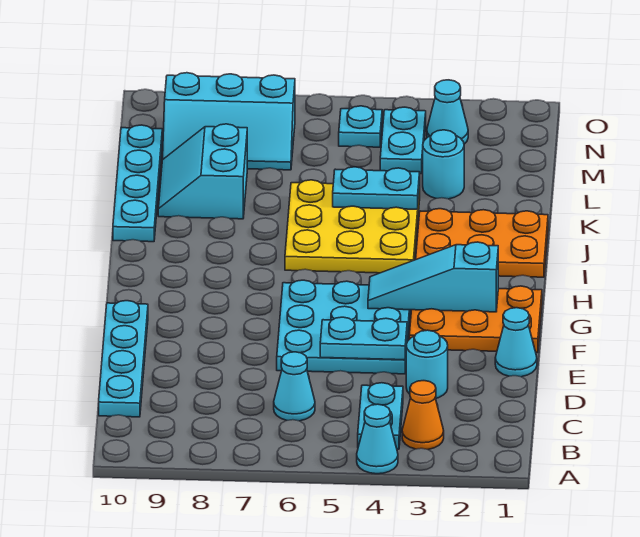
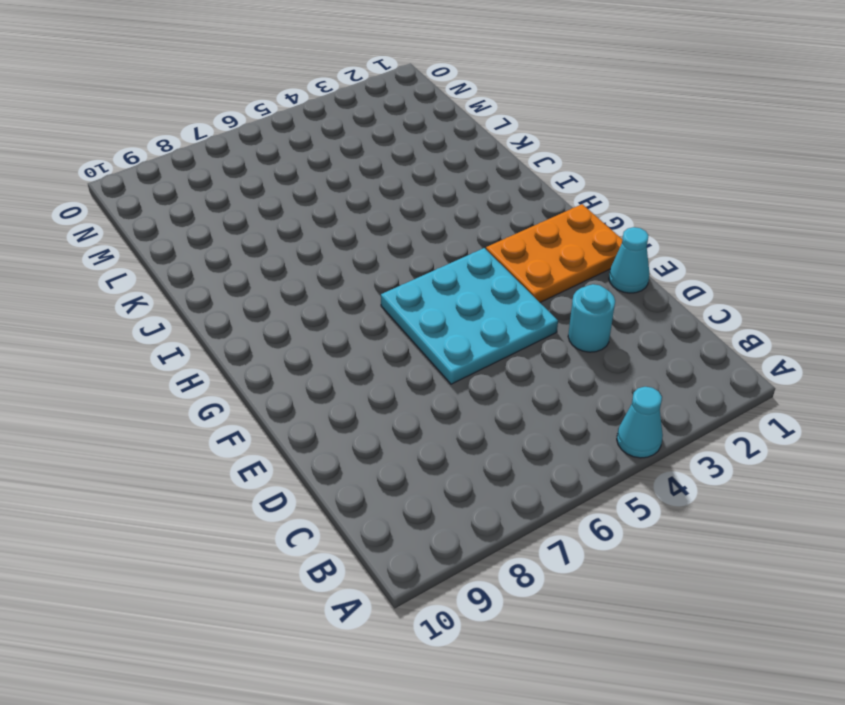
none -> orange cone B3 level 1
none -> cyan plate B4:C4 level 1
none -> cyan cone C6 level 1

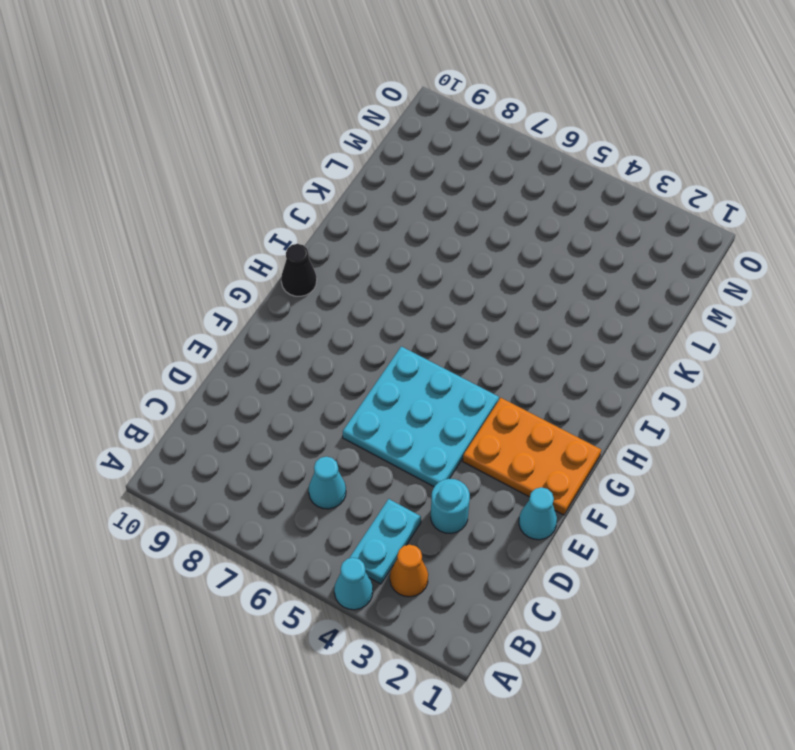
black cone H10 level 1 -> none
none -> cyan plate C10:F10 level 1
none -> orange plate I1:J3 level 1
none -> yellow plate I4:K6 level 1

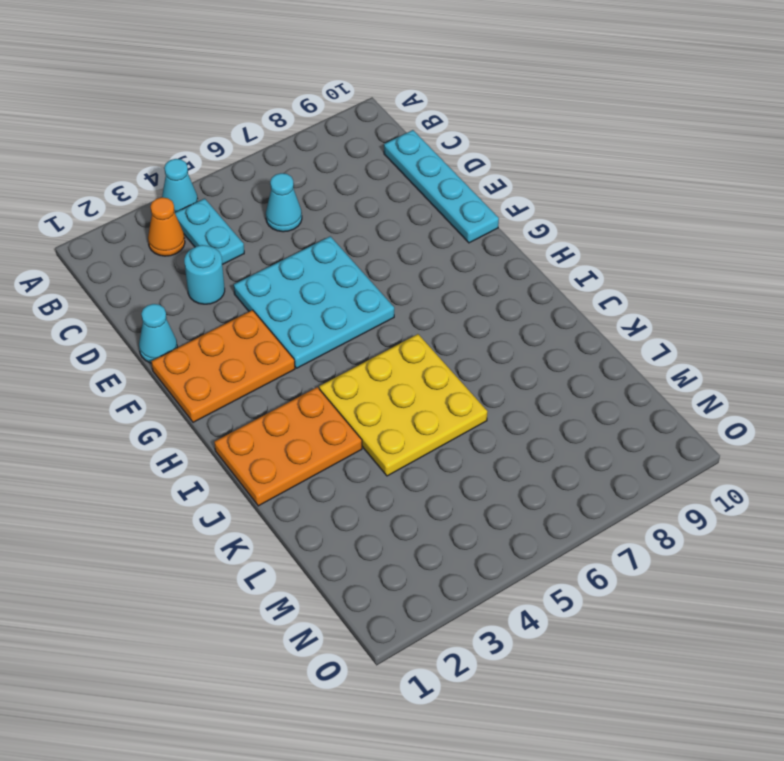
none -> cyan plate J10:M10 level 1
none -> cyan slope K8:L9 level 1 top 8
none -> cyan round brick L3 level 1

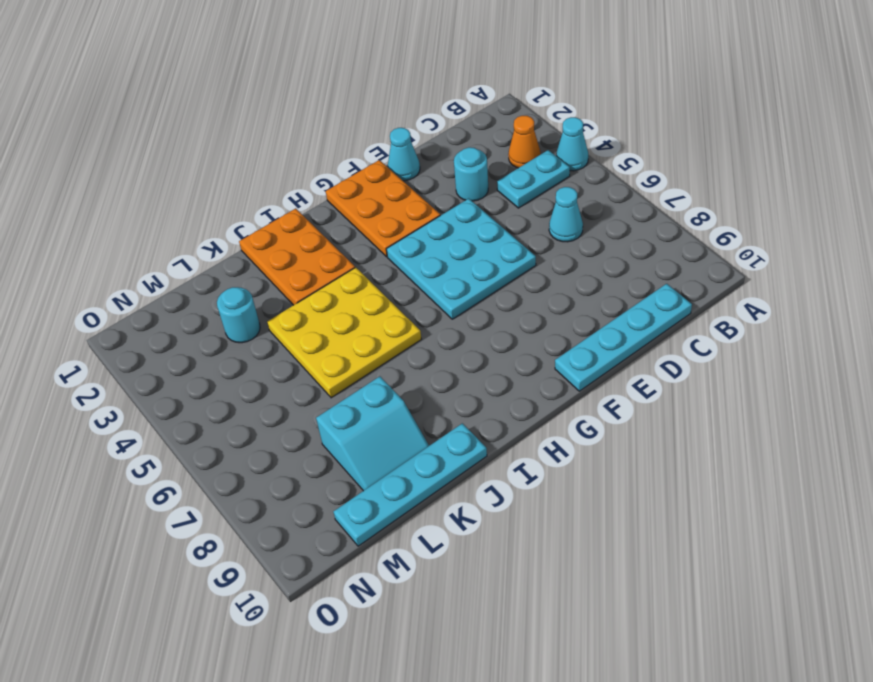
none -> cyan plate M4:N4 level 1
none -> cyan slope M7:N9 level 1 top N
none -> cyan cone N3 level 1

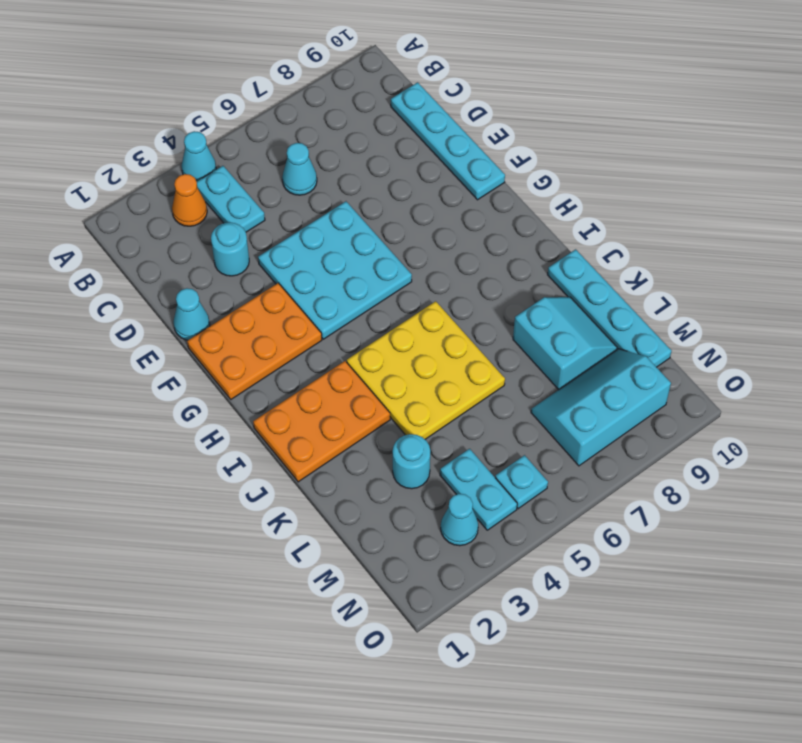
none -> cyan plate E4:E5 level 2
none -> cyan slope G2:G4 level 2 top 2
none -> cyan plate K4:K5 level 2

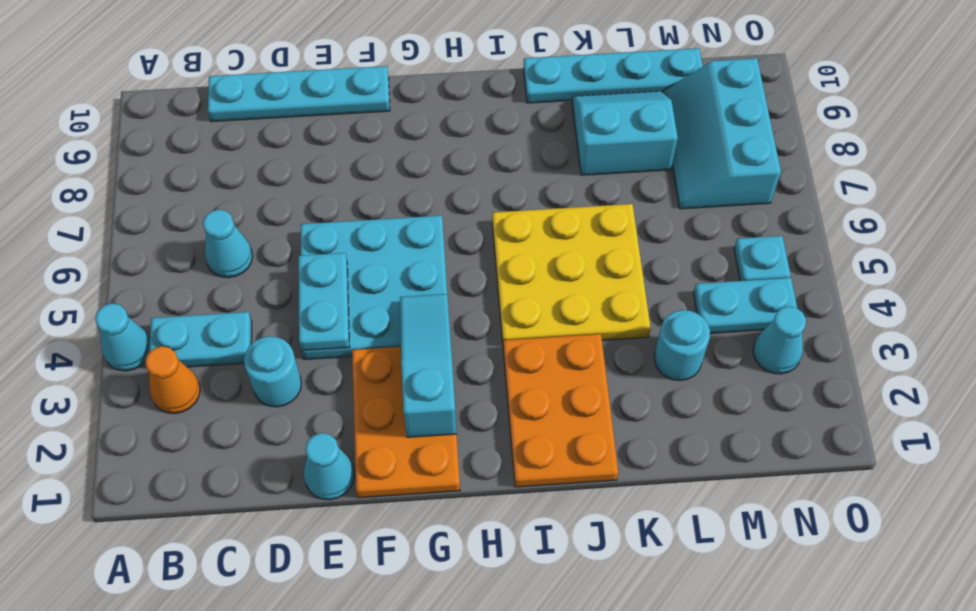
none -> cyan plate K4:K5 level 2

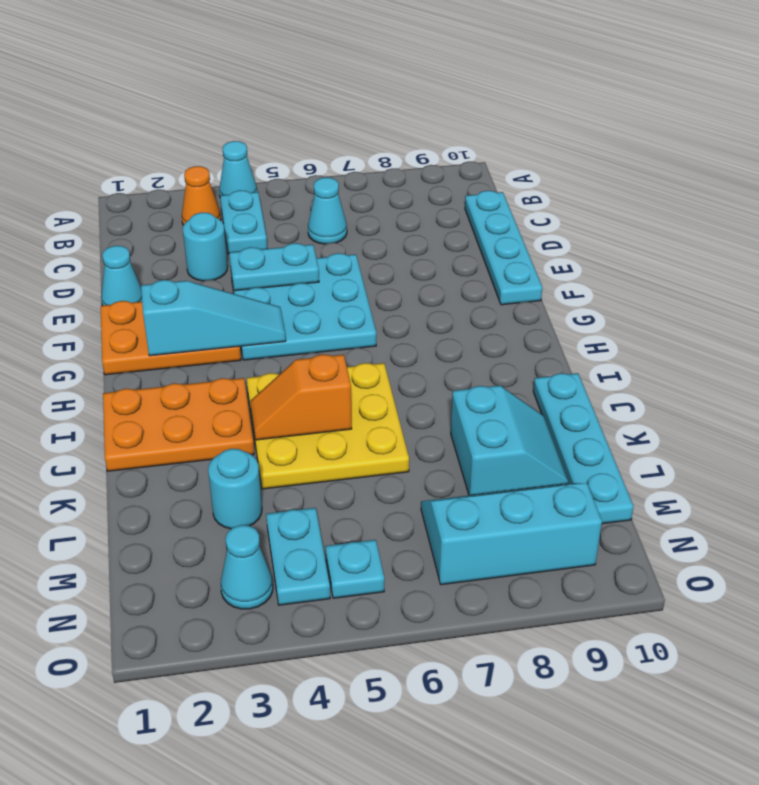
orange slope J4:J5 level 2 top 5 -> none
none -> cyan plate K4:K5 level 2

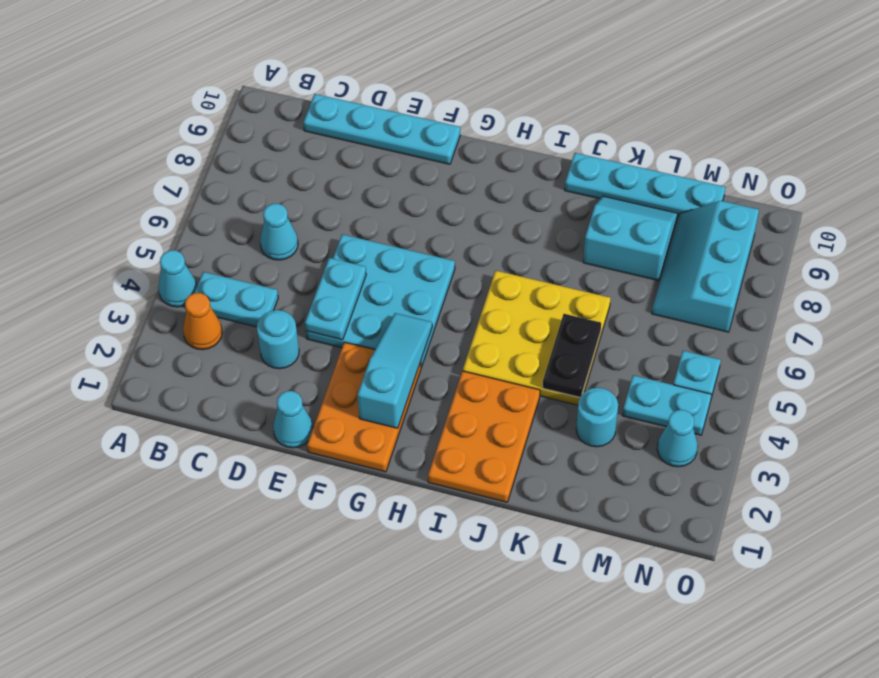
black plate K4:K5 level 2 -> cyan plate K4:K5 level 2

